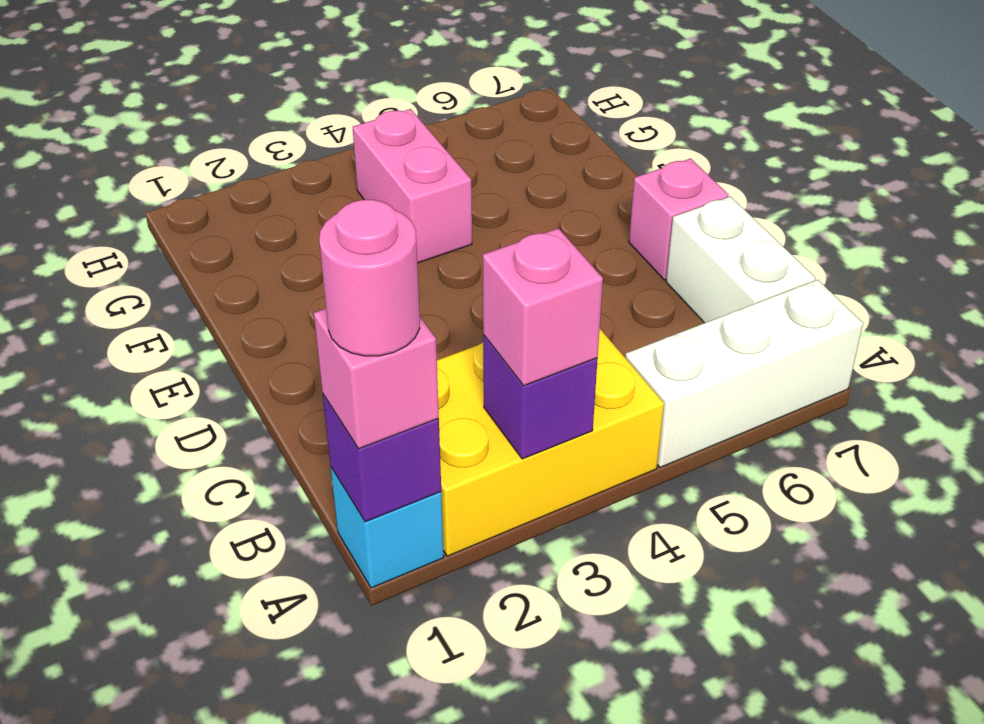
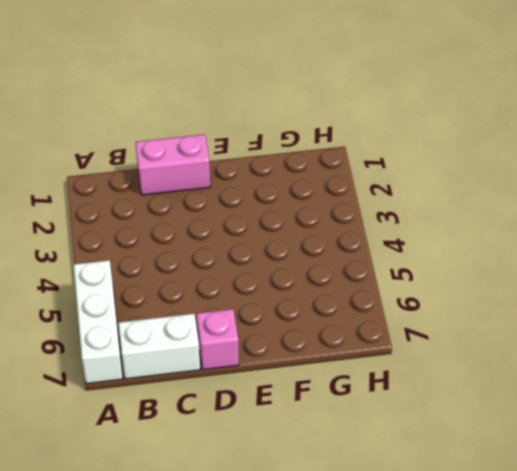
pink brick C1:D1 level 1 -> pink brick F4:G4 level 1
none -> cyan brick A1 level 1
none -> yellow brick A2:B4 level 1

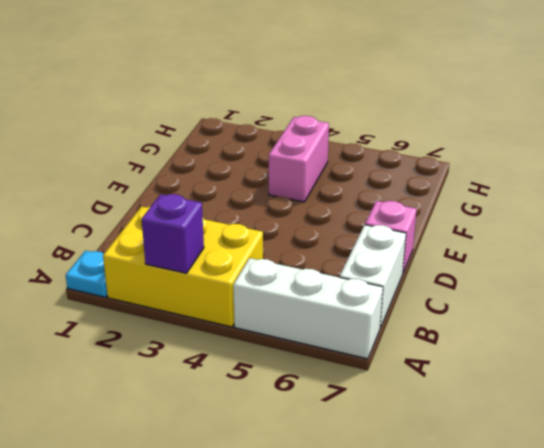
cyan plate A1 level 1 -> cyan brick A1 level 1
none -> purple brick A1 level 2
none -> pink brick A1 level 3

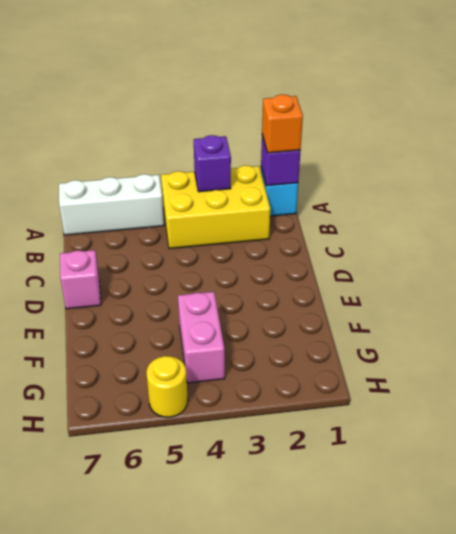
orange brick A1 level 3 -> pink brick A1 level 3
yellow round brick H5 level 1 -> none
none -> white brick B7:C7 level 1
none -> pink brick A3 level 3

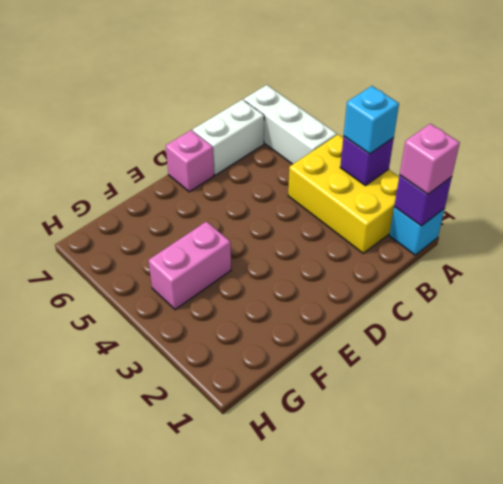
cyan brick A3 level 3 -> pink brick A3 level 3
none -> pink round brick A1 level 4

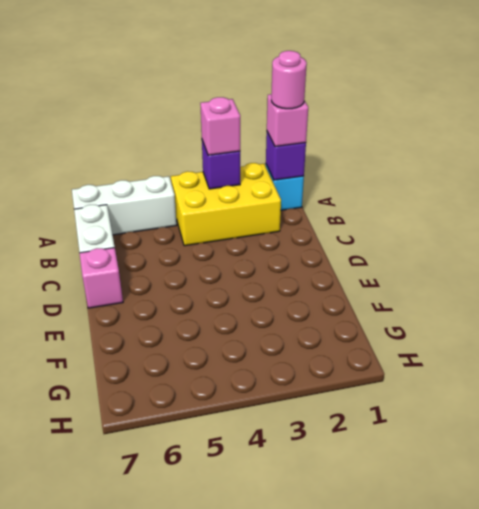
none -> pink brick F4:G4 level 1

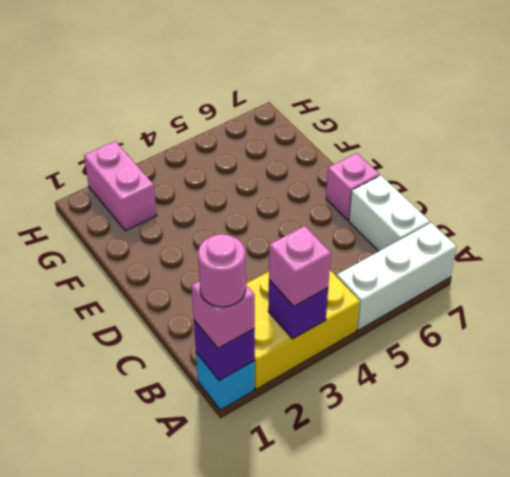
pink brick G2:H2 level 1 -> pink brick F4:G4 level 1

